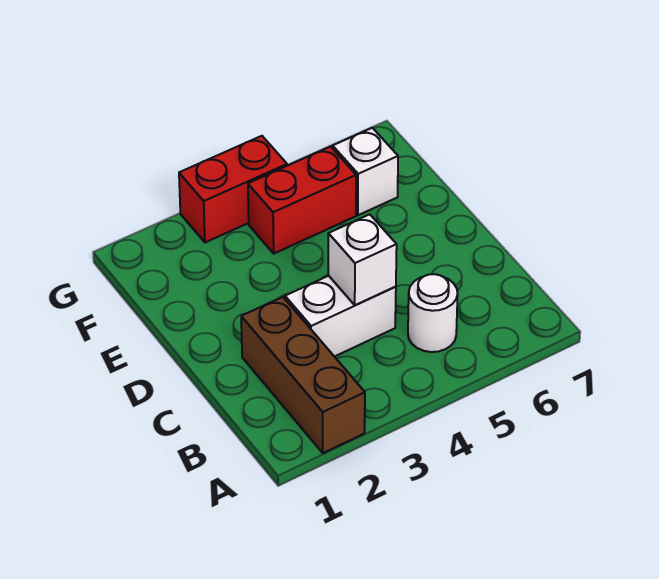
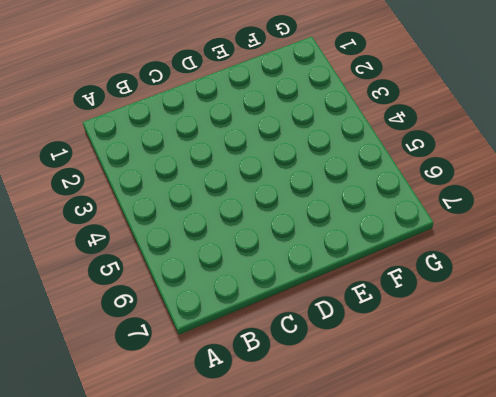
none -> brown brick A2:C2 level 1
none -> white round brick B5 level 1

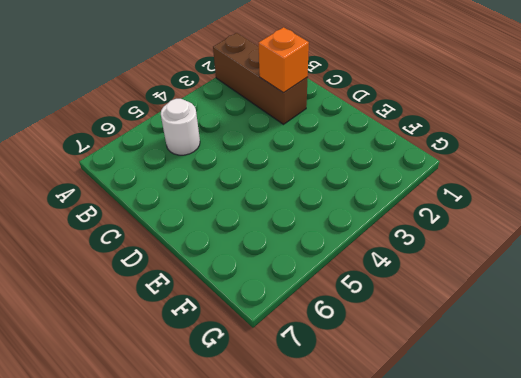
orange brick C2 level 2 -> none
none -> white brick C3:C4 level 1
none -> red brick F4:F5 level 1

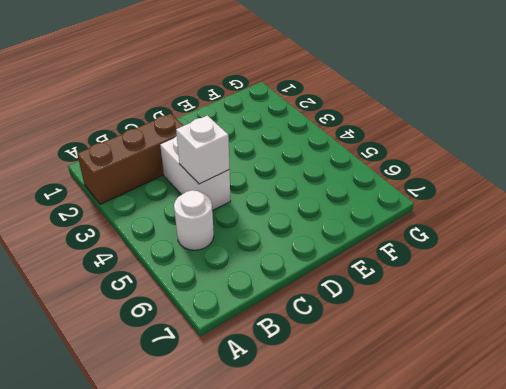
none -> red brick F4:F5 level 1
none -> white brick F6 level 1

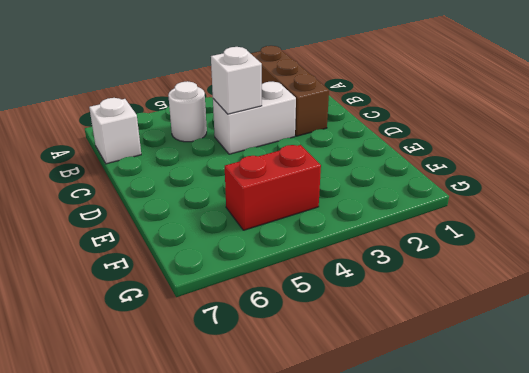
white brick B7 level 1 -> white brick F6 level 1
none -> red brick G3:G4 level 1

